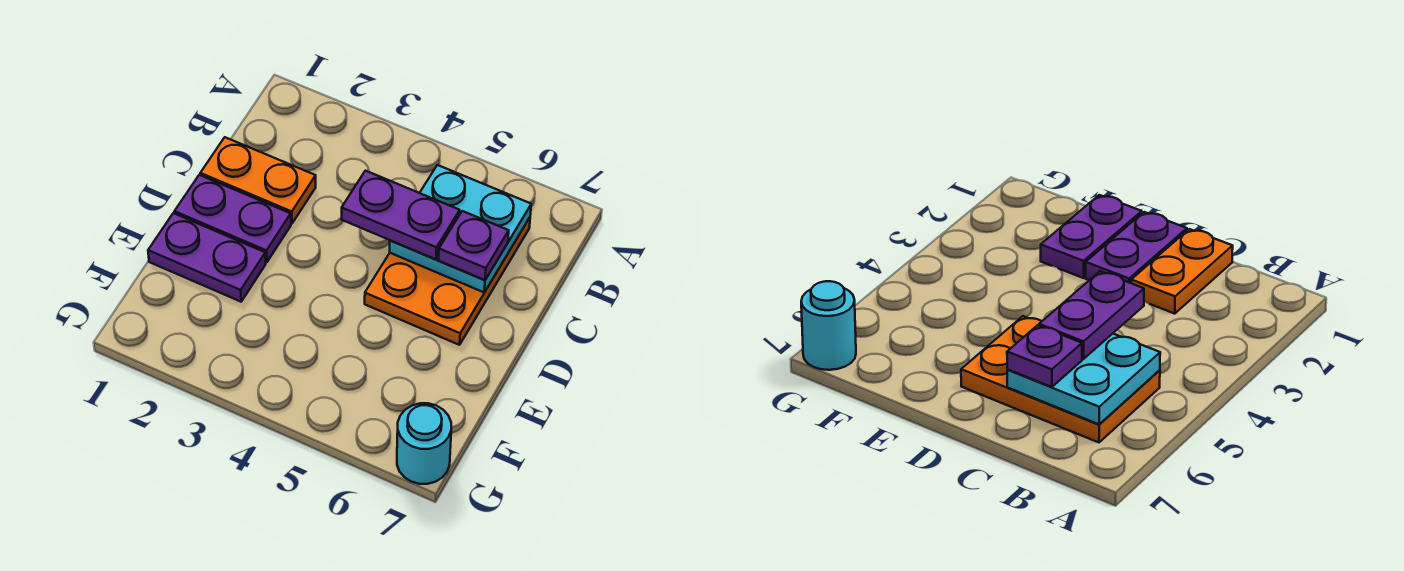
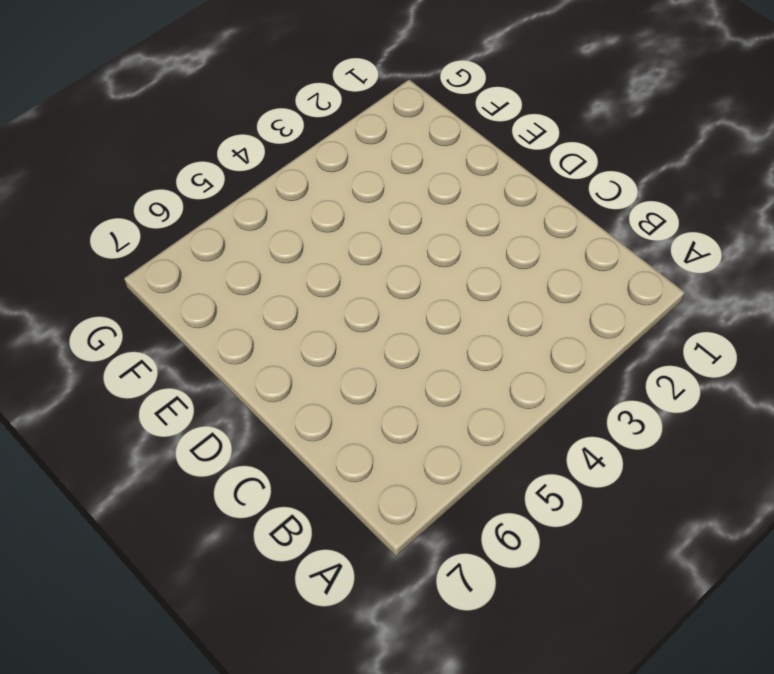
none -> orange plate B5:D6 level 1
none -> orange plate C1:C2 level 1

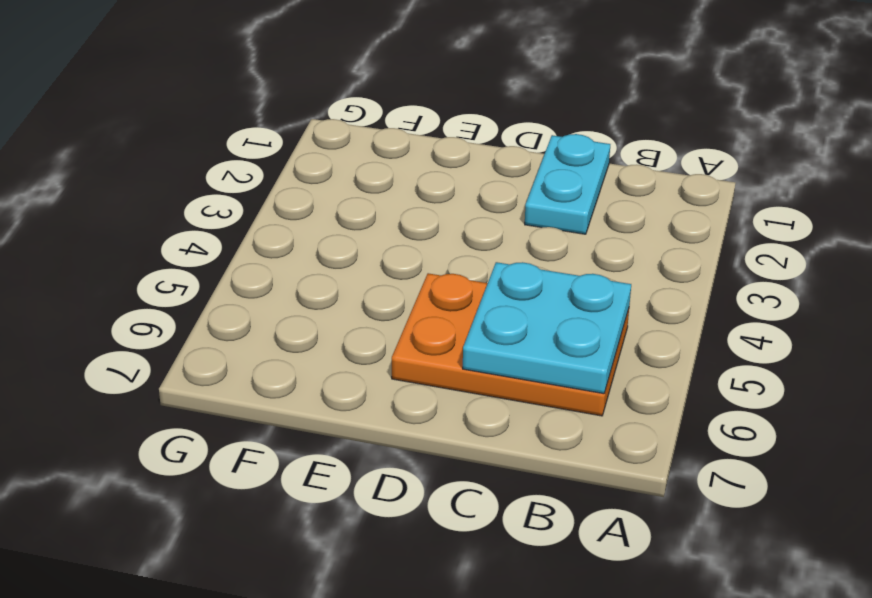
cyan plate C1:C2 level 1 -> orange plate C1:C2 level 1
none -> purple plate D1:D2 level 1
none -> purple plate E1:E2 level 1

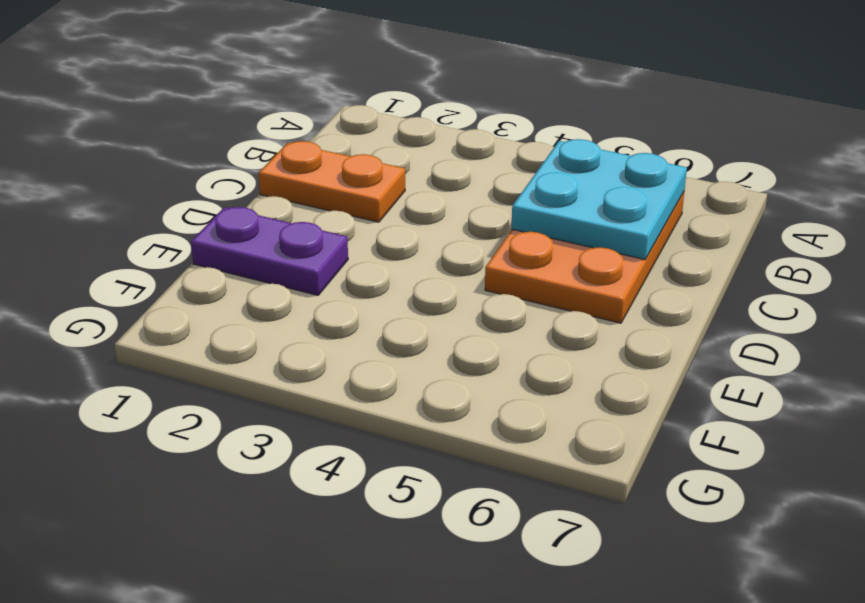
none -> purple plate D1:D2 level 1
none -> cyan round brick G7 level 1

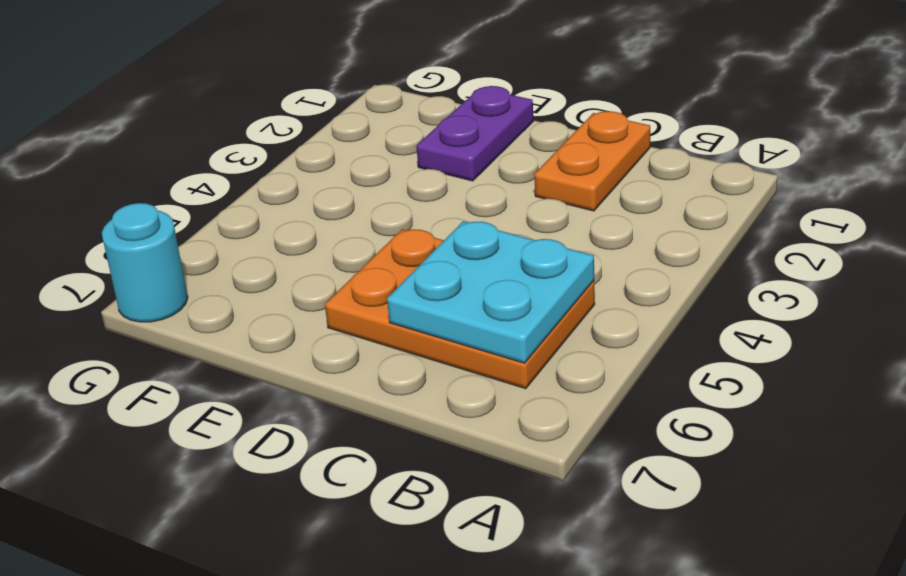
none -> purple plate D1:D2 level 1
none -> purple plate C4:C5 level 3

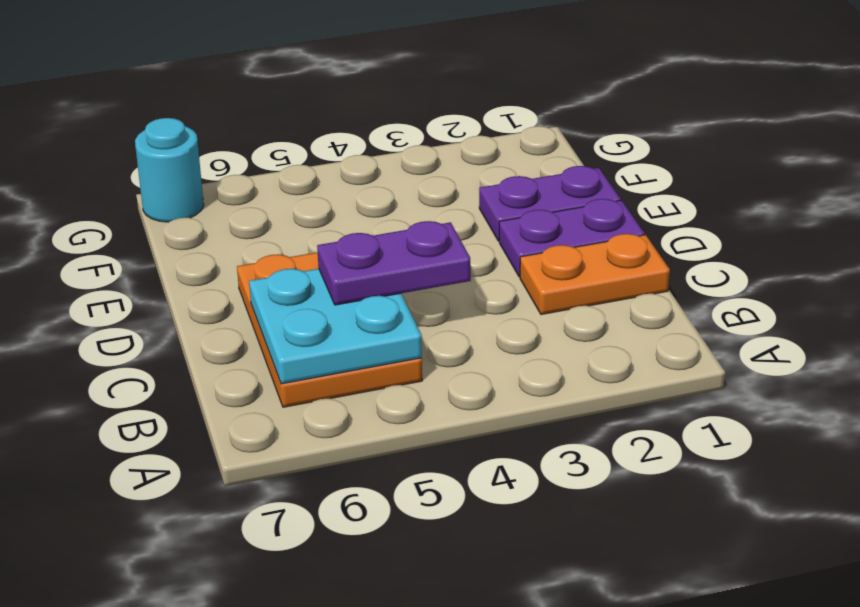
none -> purple plate C6 level 3

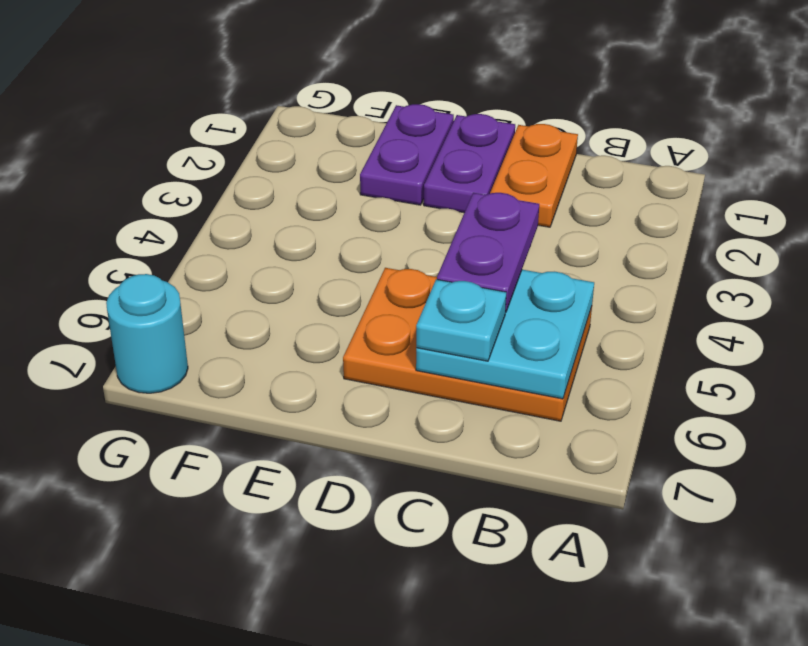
cyan plate C6 level 3 -> purple plate C6 level 3

